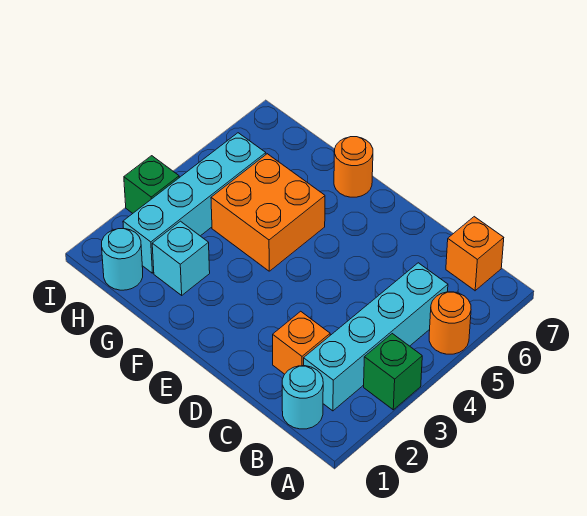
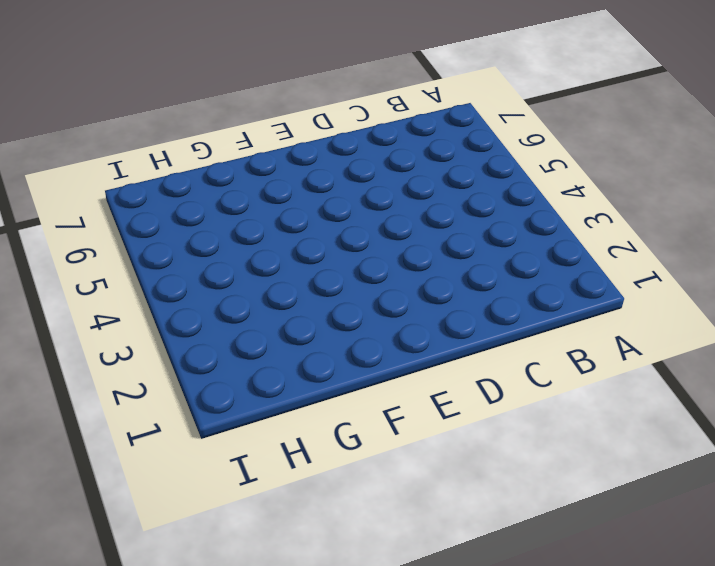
none -> green brick A3 level 1
none -> orange round brick A5 level 1
none -> cyan round brick B1 level 1

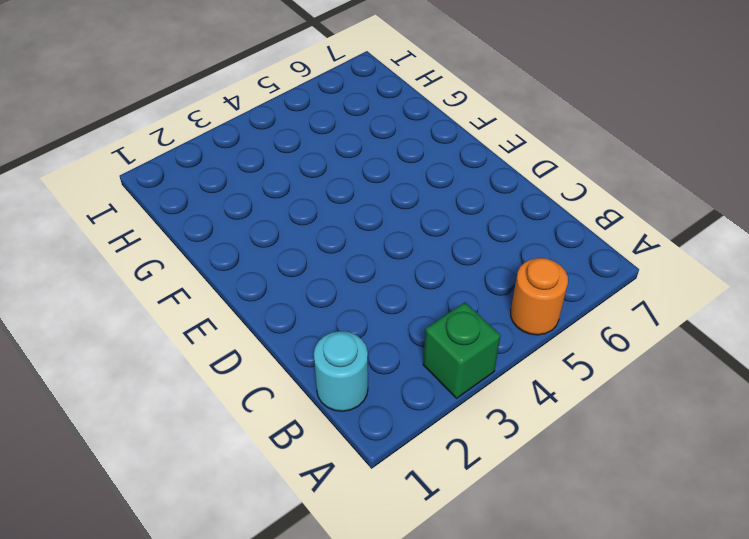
none -> cyan brick B2:B5 level 1
none -> orange brick B7 level 1
none -> orange brick C2 level 1

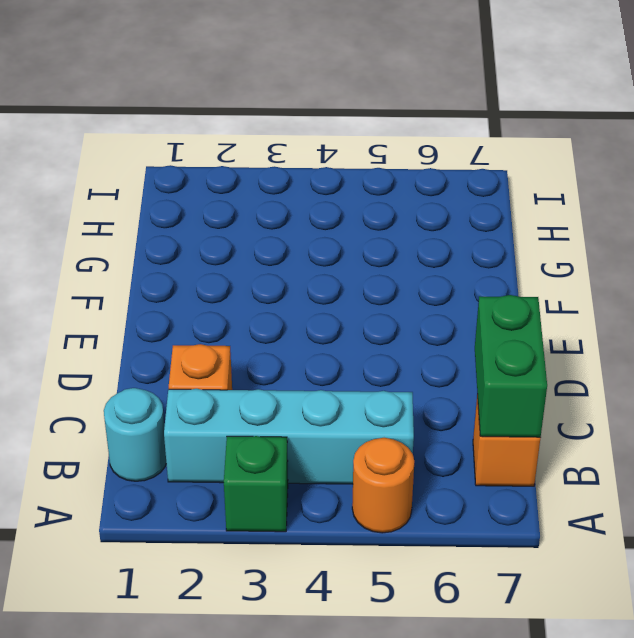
green brick B7:C7 level 2 -> none
none -> orange brick F4:G5 level 1
none -> orange round brick F7 level 1
none -> cyan brick G2 level 1

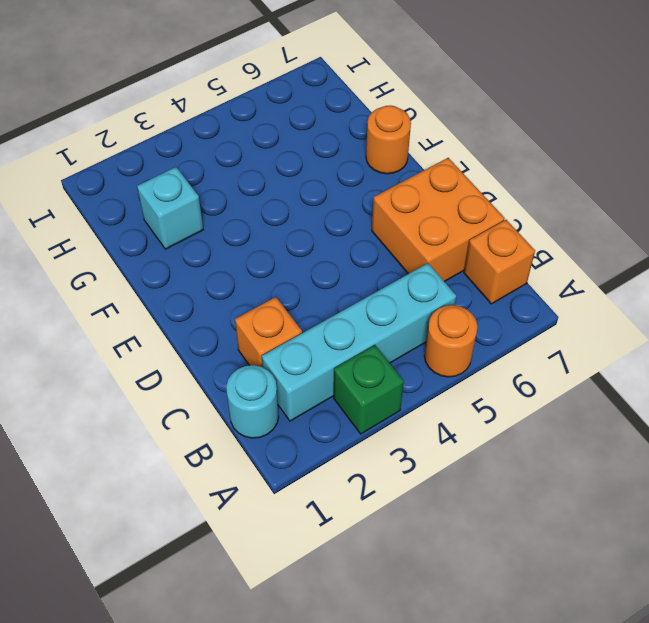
orange brick C6:D7 level 1 -> orange brick F4:G5 level 1
none -> cyan round brick H1 level 1
none -> cyan brick H2:H5 level 1
none -> green brick I3 level 1

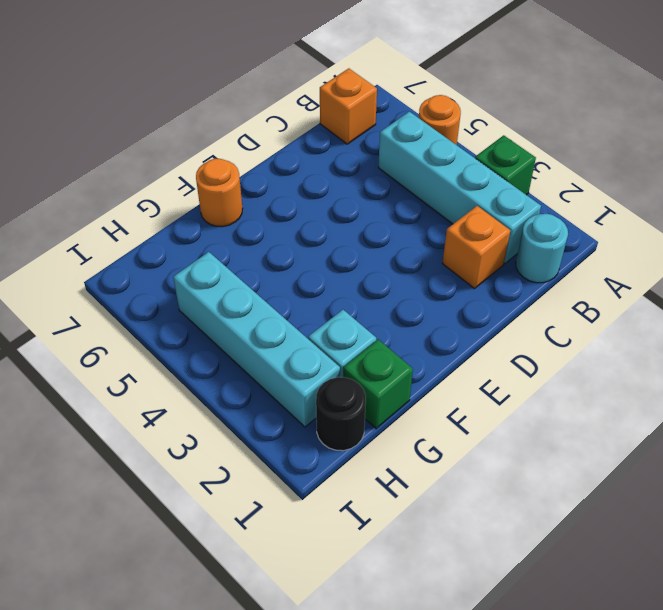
green brick G1 level 1 -> green brick I3 level 1
black round brick H1 level 1 -> cyan round brick H1 level 1
none -> orange brick F4:G5 level 1

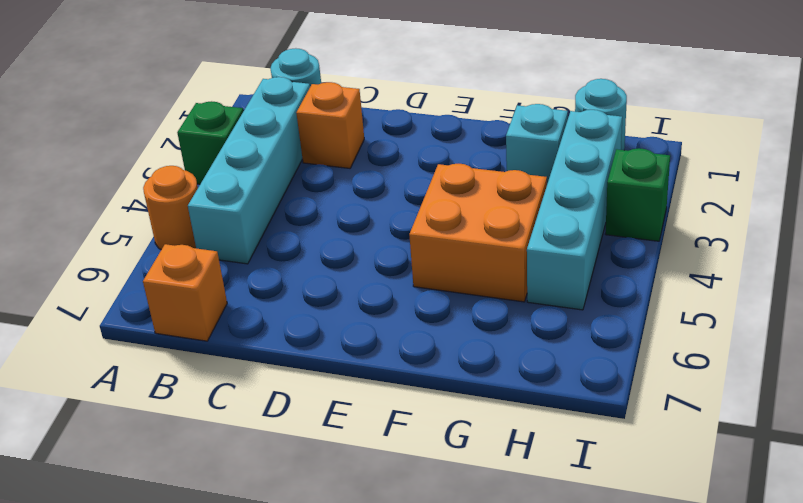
none -> orange round brick F7 level 1

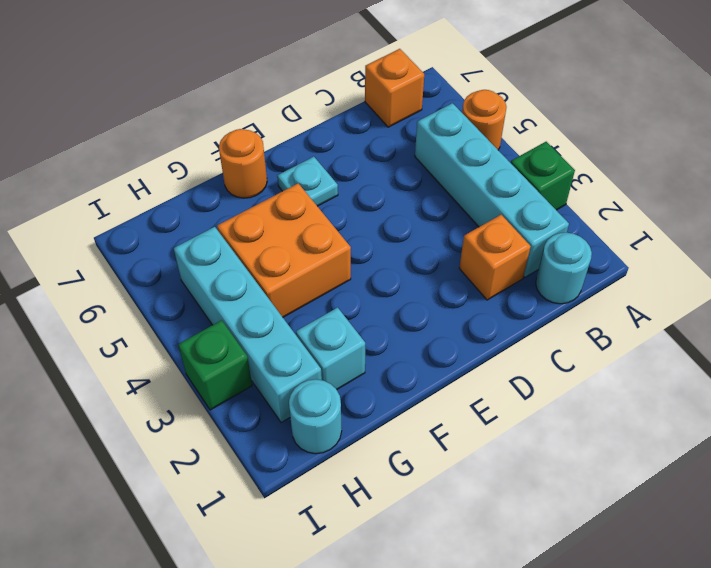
cyan plate E6 level 1 -> none

